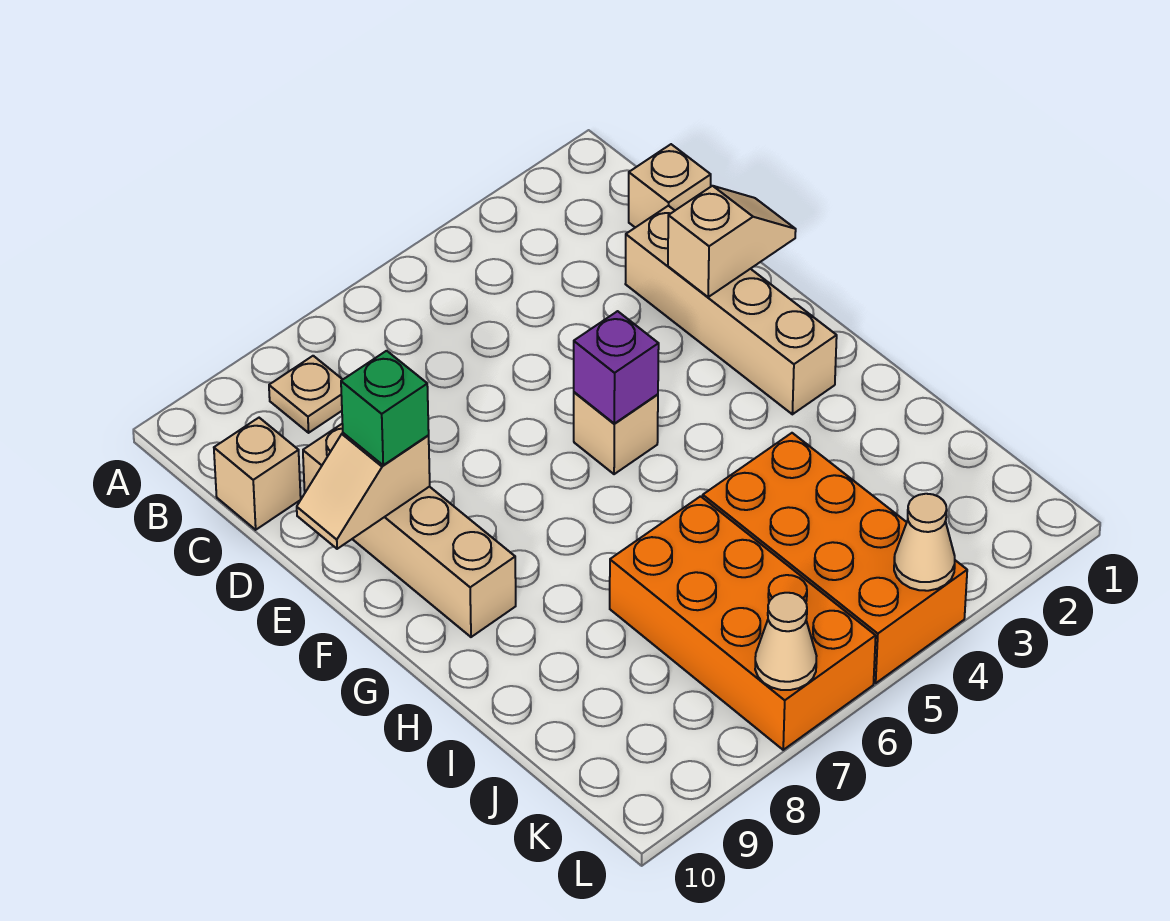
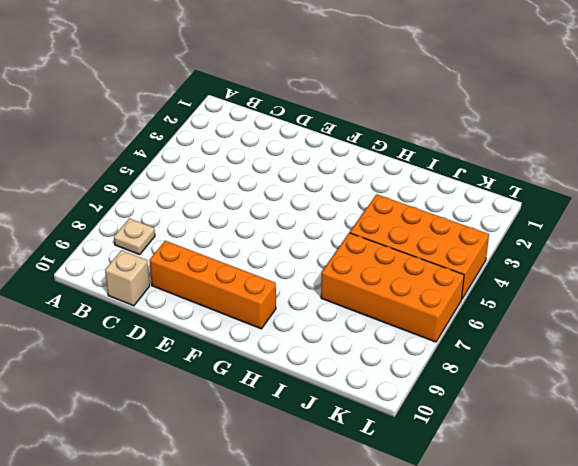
orange brick D9:G9 level 1 -> tan brick D9:G9 level 1
none -> tan brick C1 level 1
none -> tan brick D2:G2 level 1
none -> tan brick F5 level 1

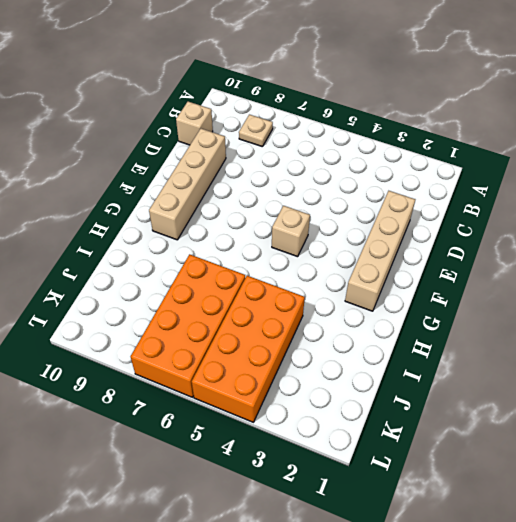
none -> tan brick C1 level 1
none -> tan slope E1:E2 level 2 top 2
none -> tan slope E9:E10 level 2 top 9

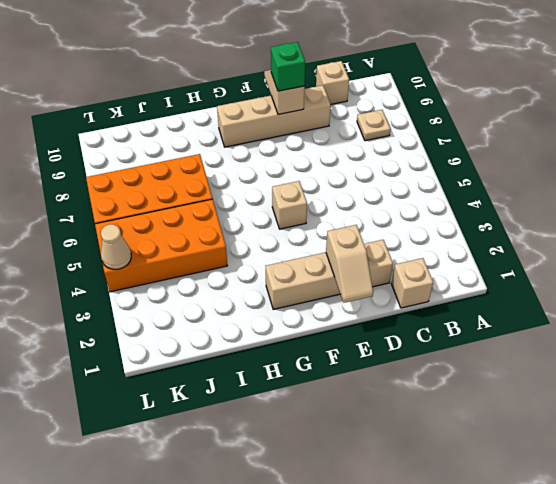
none -> purple brick F5 level 2
none -> tan cone L7 level 2

